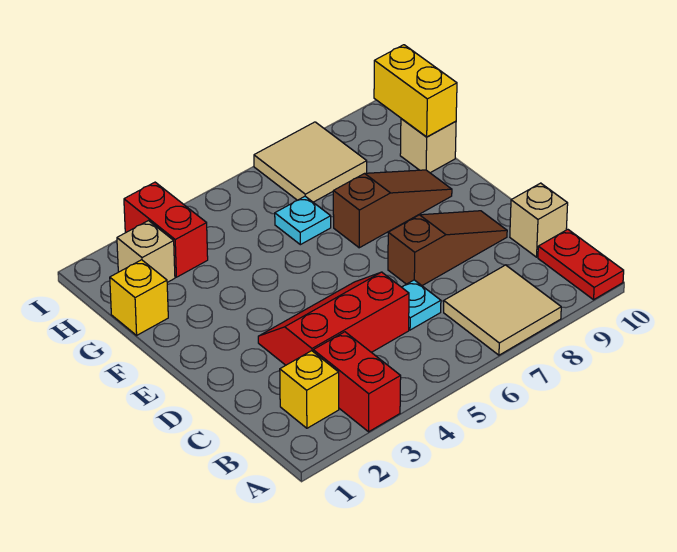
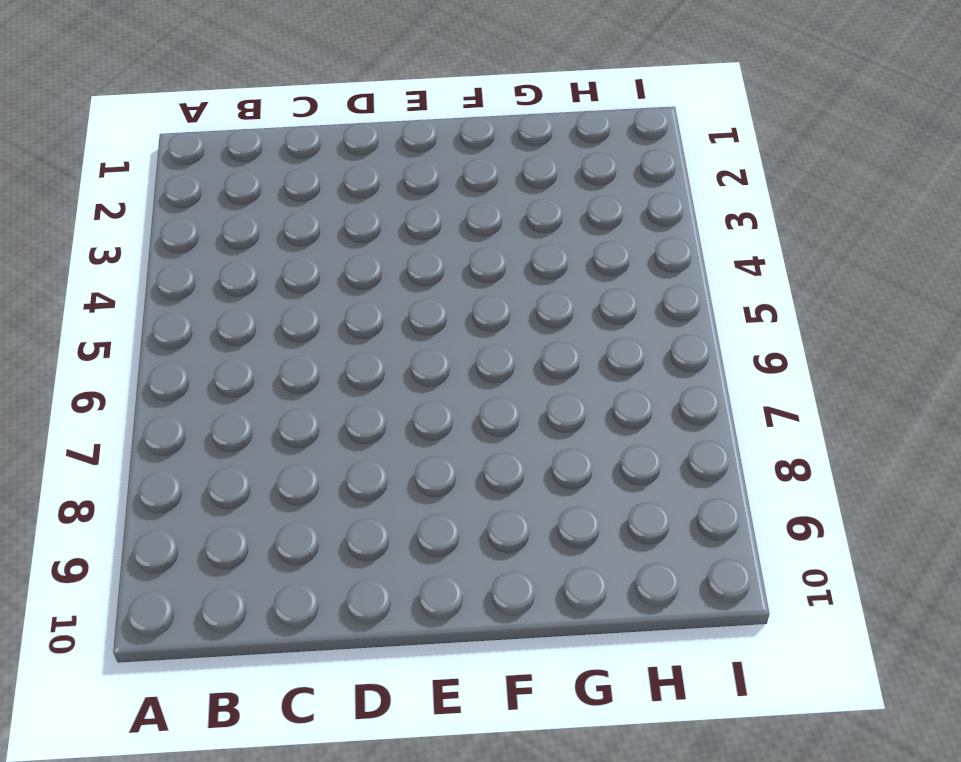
none -> red brick A3:B3 level 1
none -> tan tile A7:B8 level 1
none -> red plate A10:B10 level 1

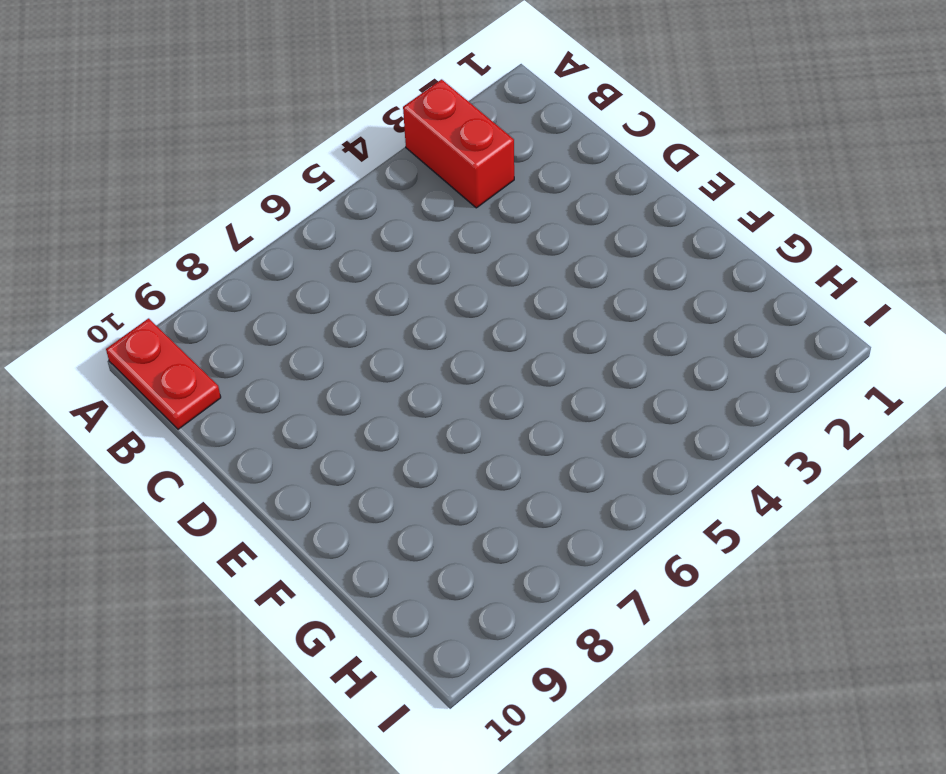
none -> tan tile A7:B8 level 1
none -> yellow brick B2 level 1
none -> red slope C3:D5 level 1 top C

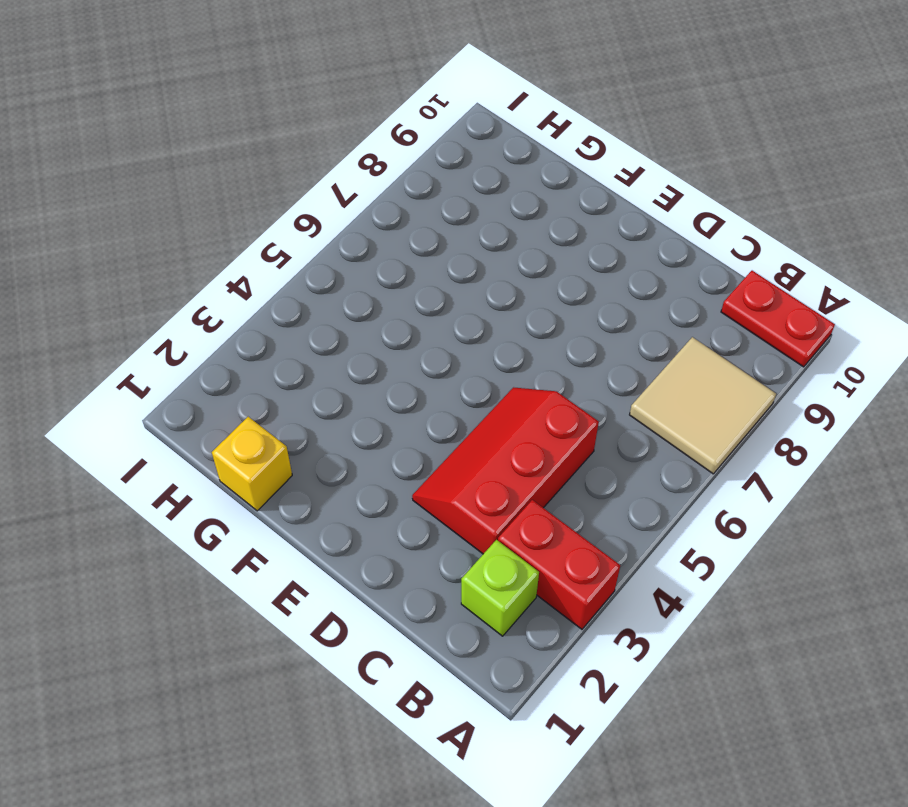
lime brick B2 level 1 -> yellow brick B2 level 1
none -> cyan plate C6 level 1
none -> tan brick C10 level 1
none -> brown slope D7:D9 level 1 top 7

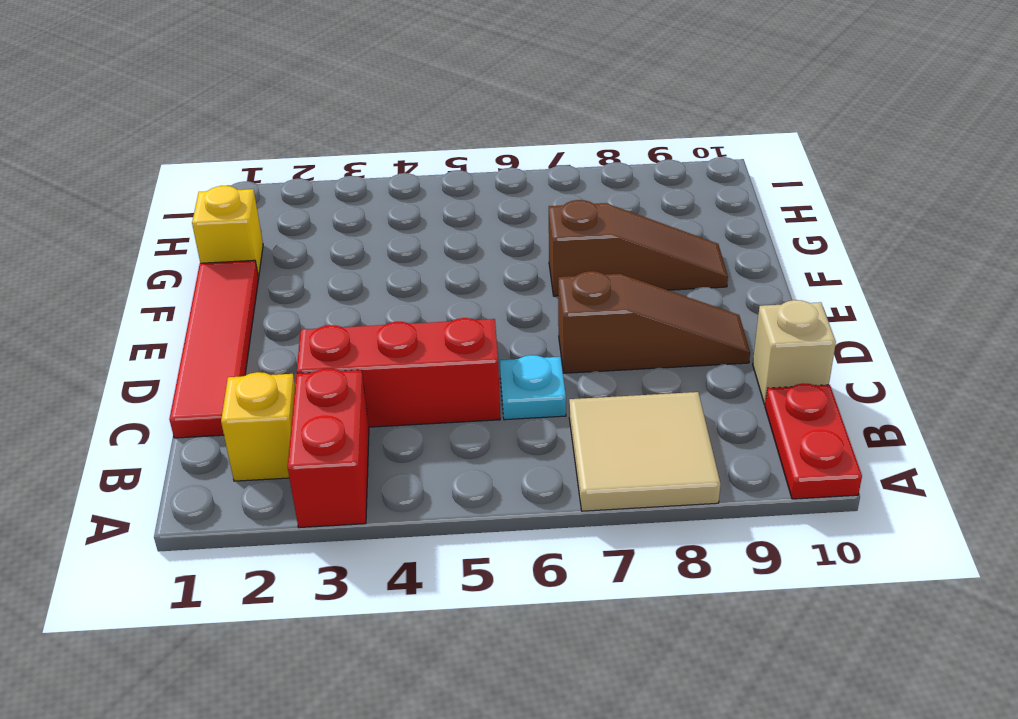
red tile C1:F1 level 1 -> none
none -> cyan plate G6 level 1
none -> tan brick G10 level 1
none -> tan brick H2 level 1

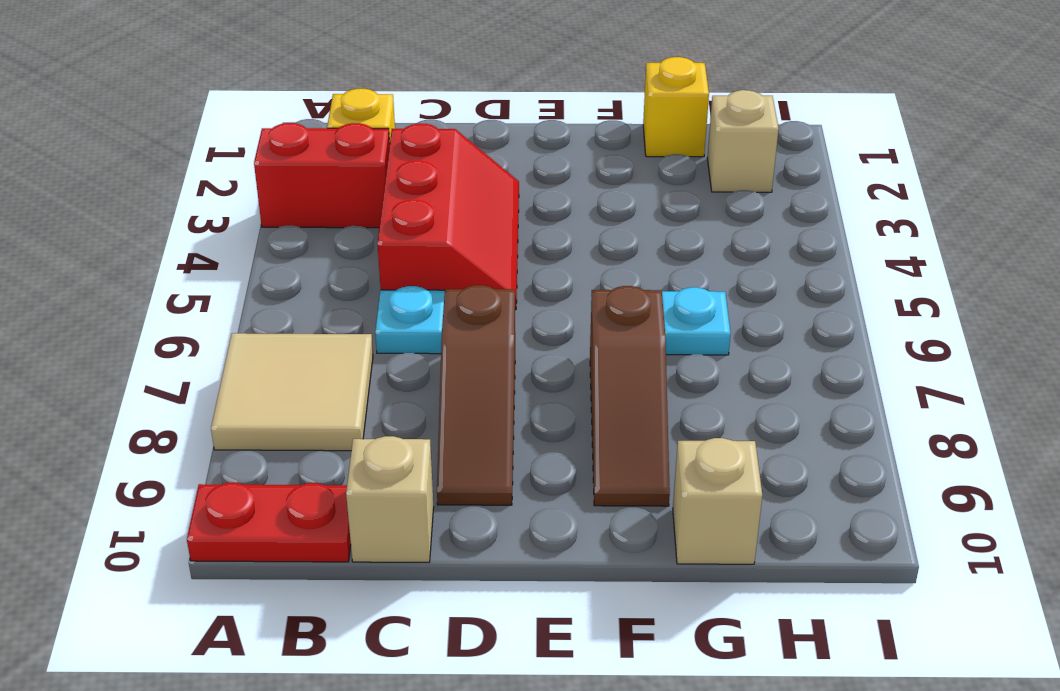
none -> red brick H3:I3 level 1
none -> tan tile H7:I8 level 1
none -> yellow brick G10:H10 level 2

